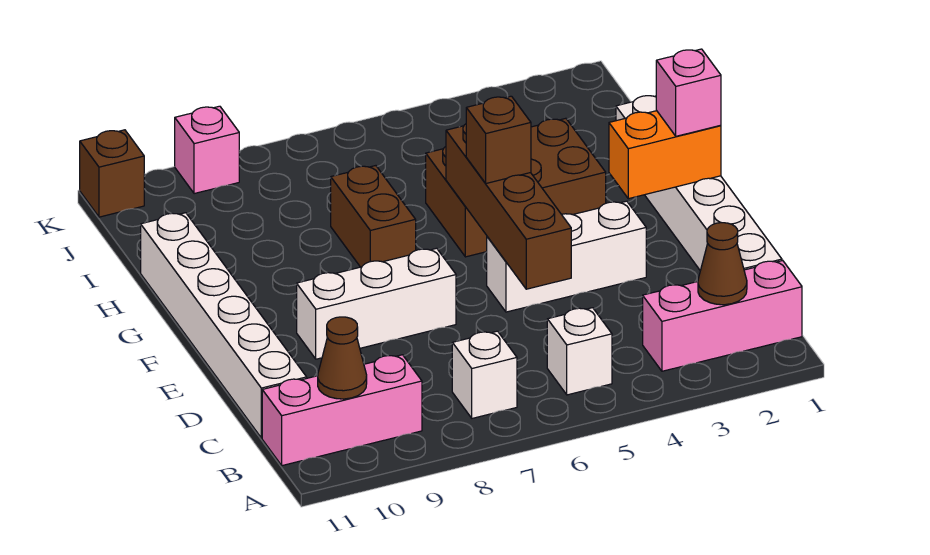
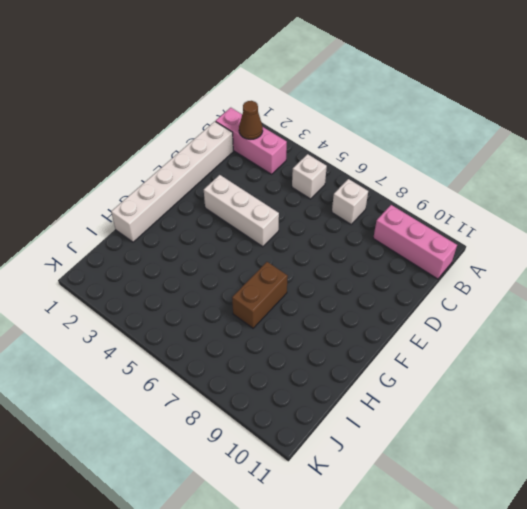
none -> white brick C11:H11 level 1
none -> white brick E7:E9 level 1
none -> brown brick G3:H5 level 1

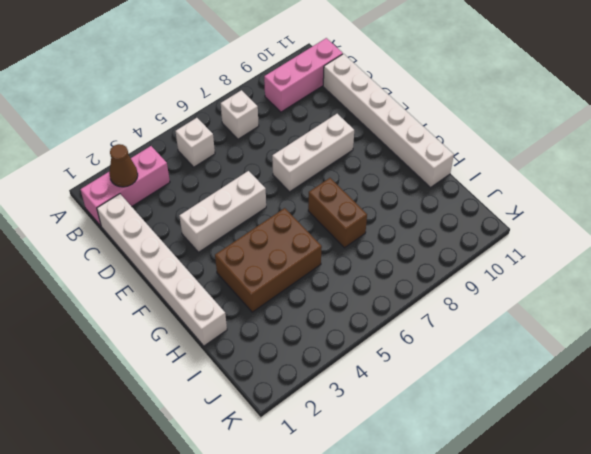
none -> pink brick K9 level 1
none -> brown brick K11 level 1
none -> brown cone B10 level 2

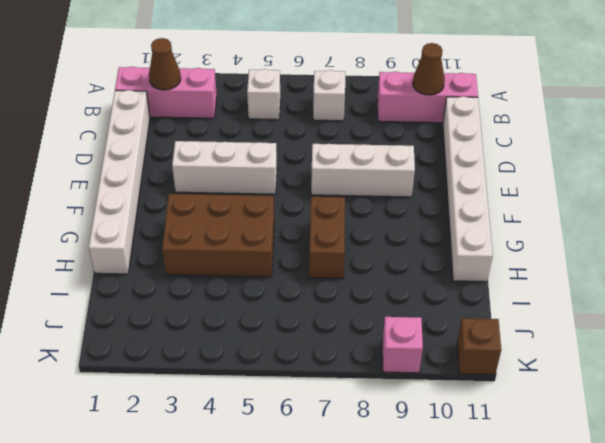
none -> brown brick D5:G5 level 2
none -> orange brick F1:F2 level 2
none -> pink brick F1 level 3

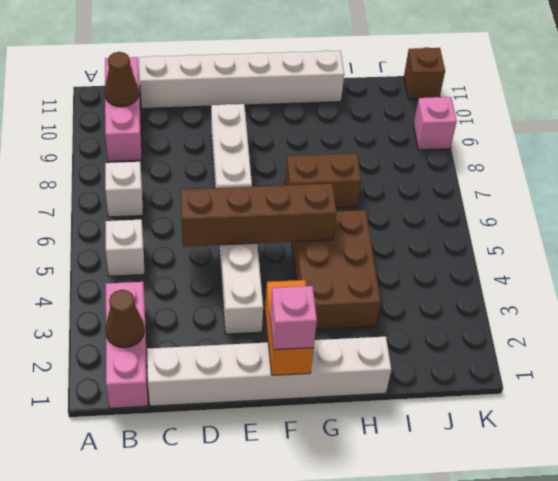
none -> brown brick F5 level 3

